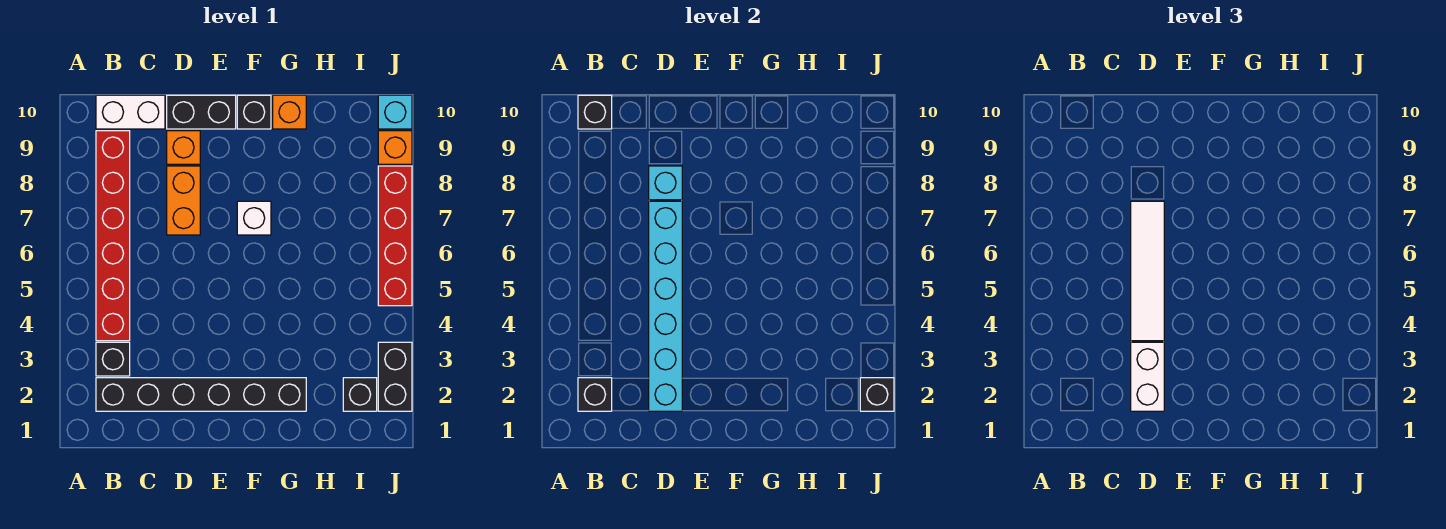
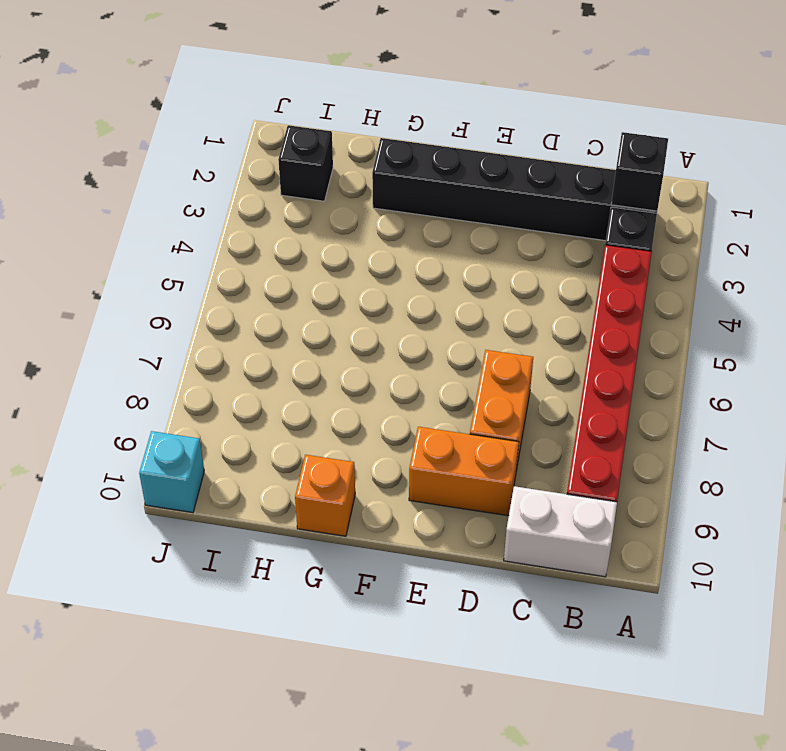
orange brick D9:E9 level 1 -> orange brick D9 level 1
none -> black brick D10:E10 level 1
none -> white brick F7 level 1
none -> black brick F10 level 1

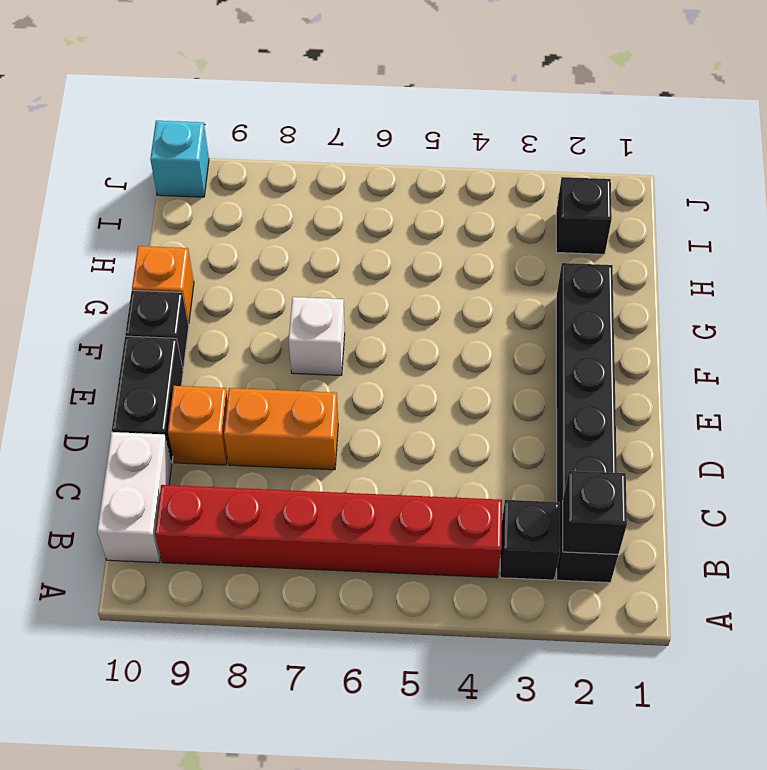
none -> black brick J2:J3 level 1
none -> red brick J5:J8 level 1
none -> orange brick J9 level 1

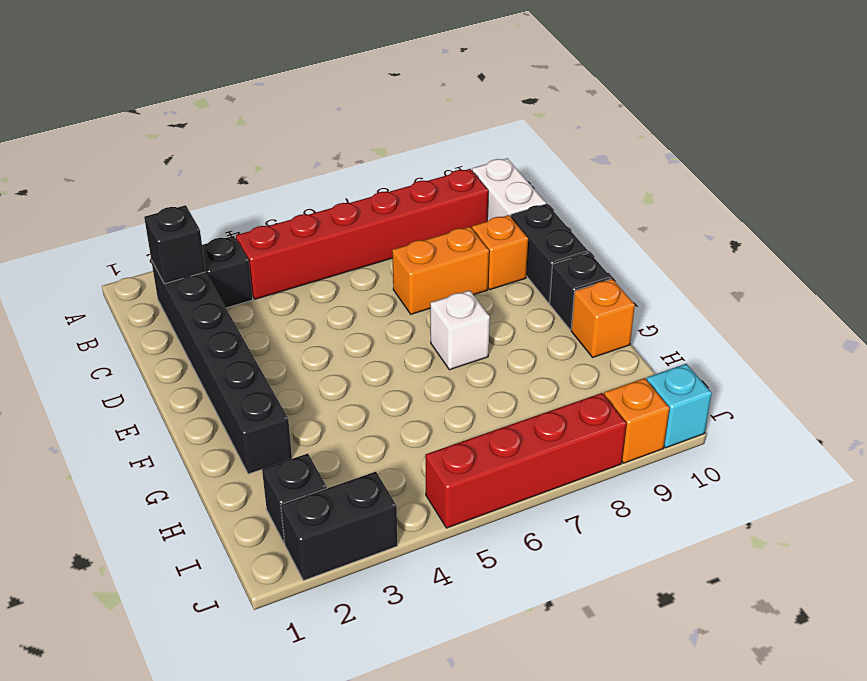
none -> black brick B10 level 2
none -> cyan brick D2:D7 level 2
none -> cyan brick D8 level 2

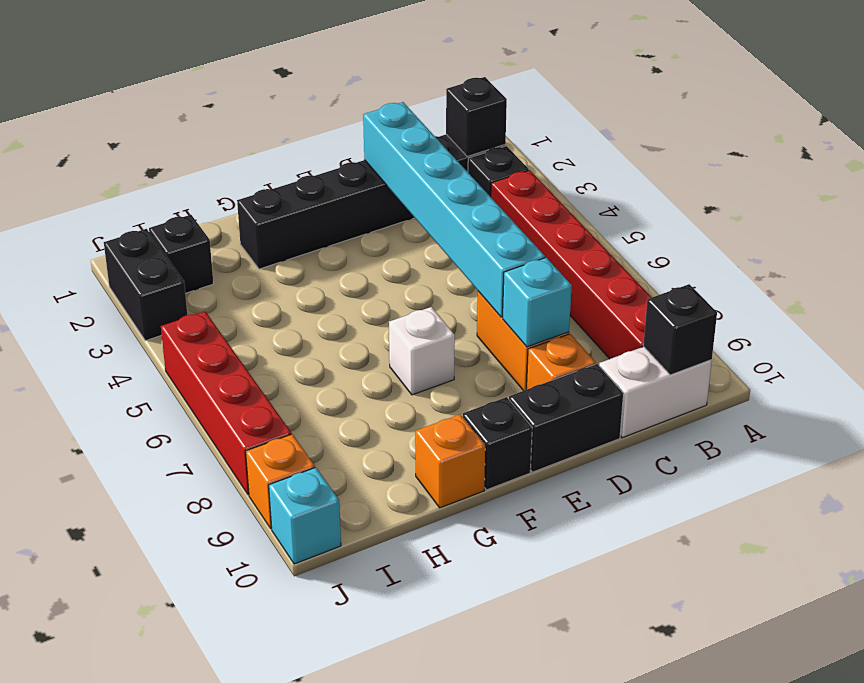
none -> black brick J2 level 2
none -> white brick D2:D3 level 3
none -> white tile D4:D7 level 3

